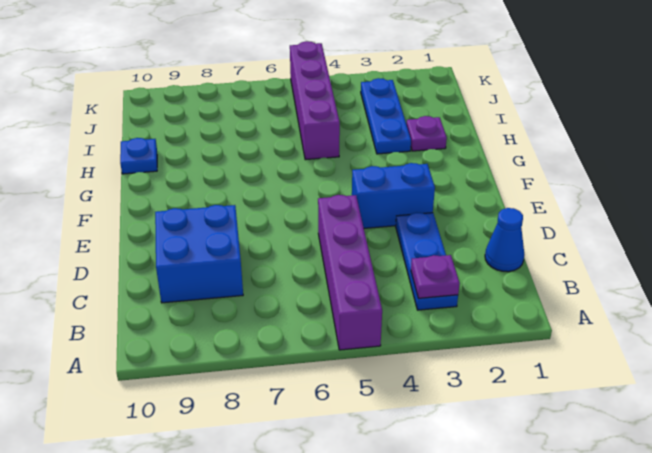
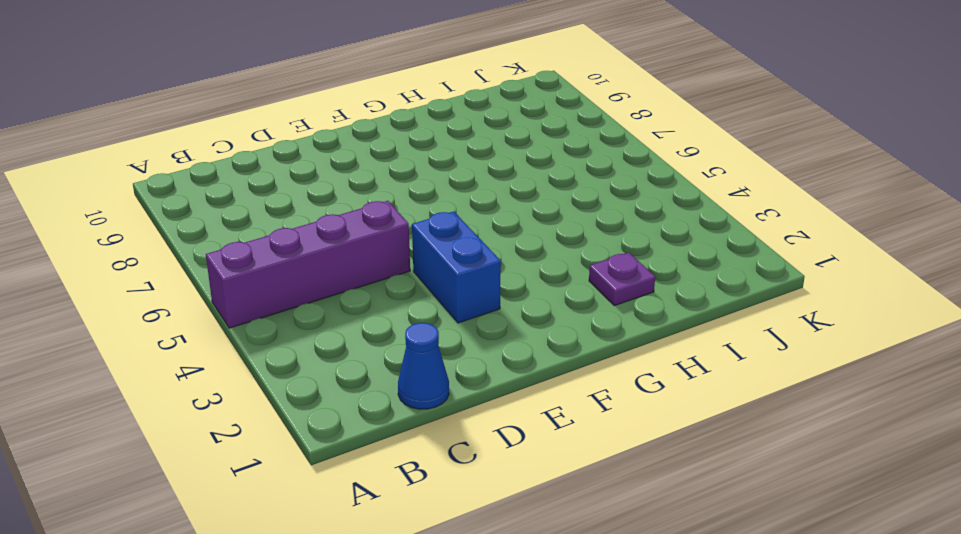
none -> blue plate B3:D3 level 1
none -> blue brick C8:D9 level 1

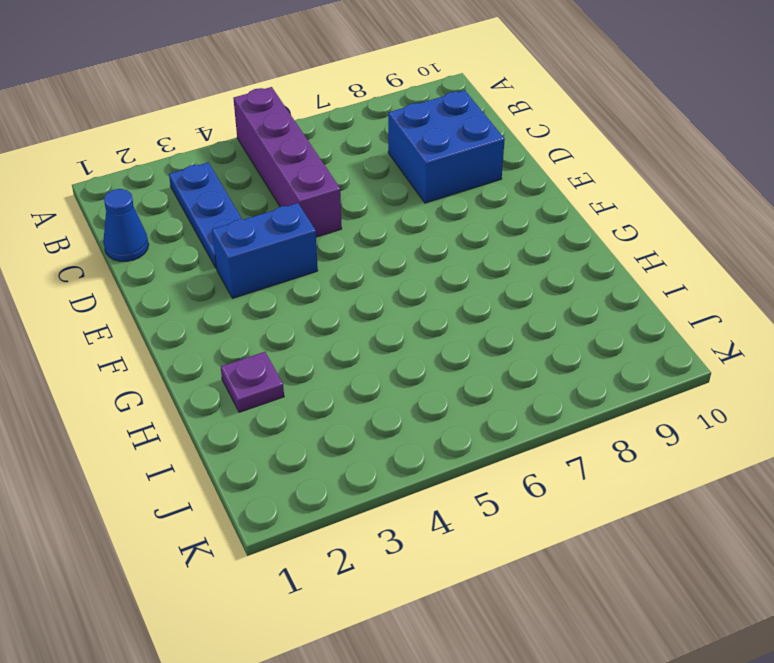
none -> blue plate H3:J3 level 1
none -> purple brick H5:K5 level 1

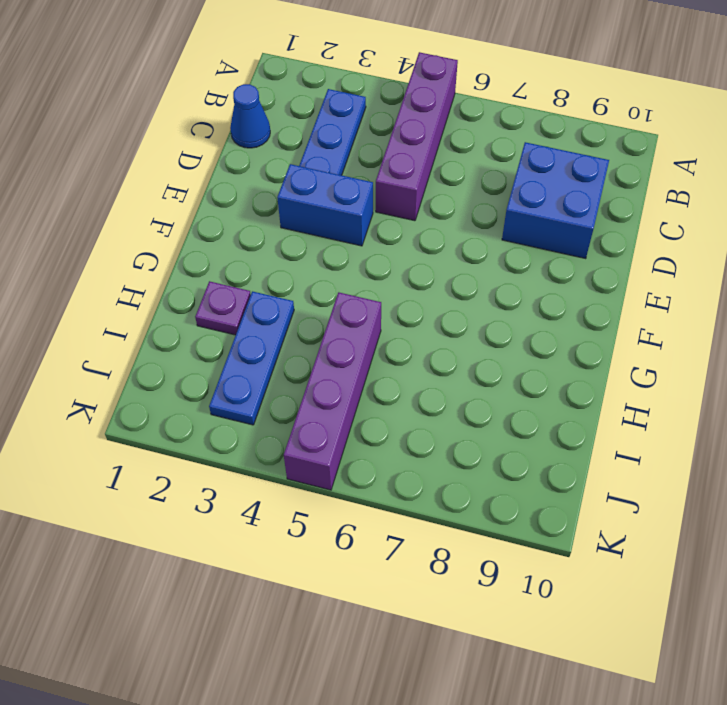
none -> blue plate H10 level 1
none -> purple plate B3 level 2

